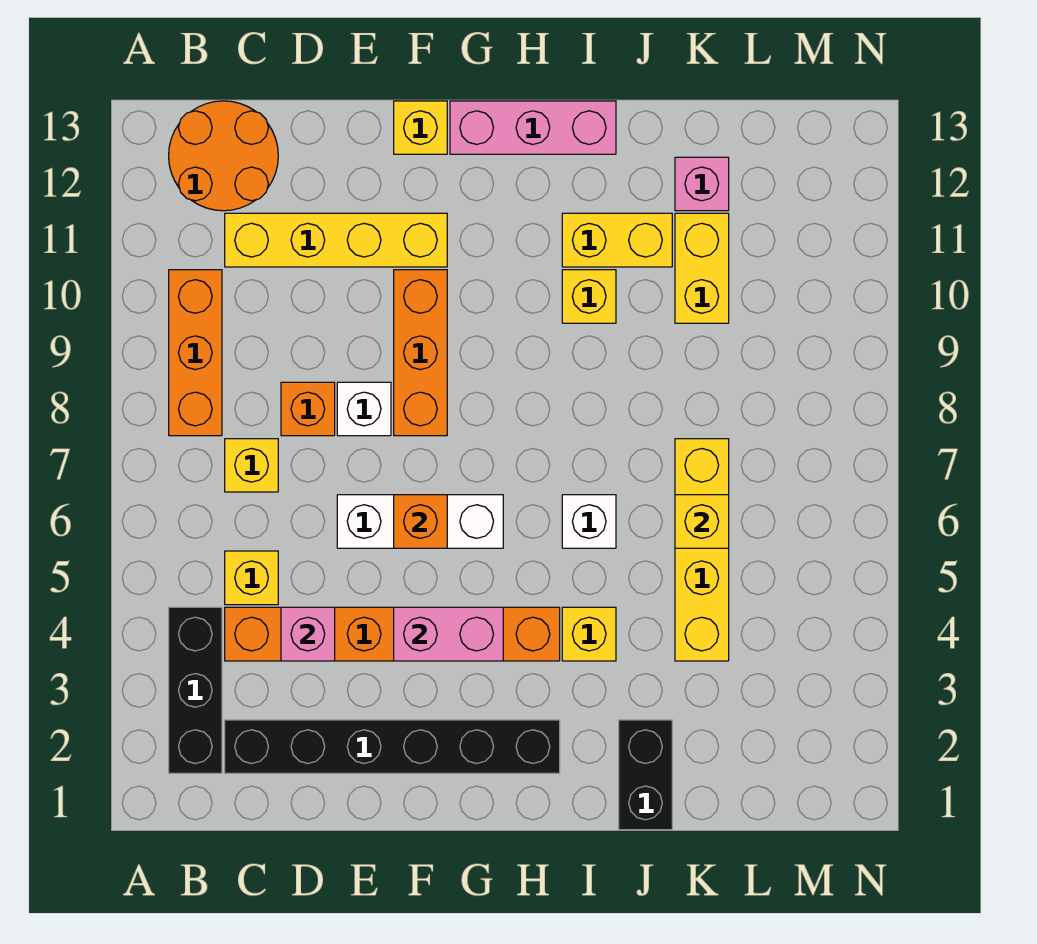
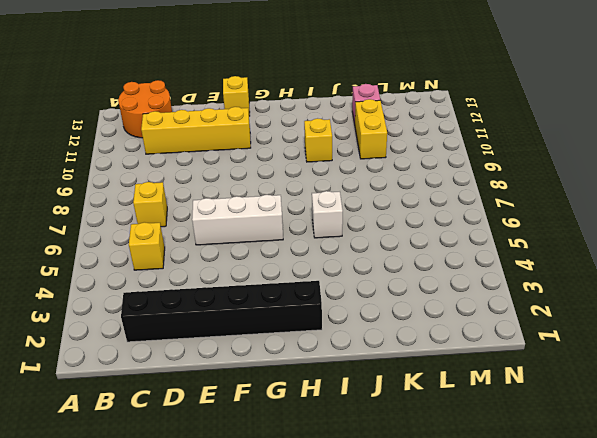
none -> black brick B2:B4 level 1
none -> orange brick B8:B10 level 1
none -> orange brick C4:H4 level 1

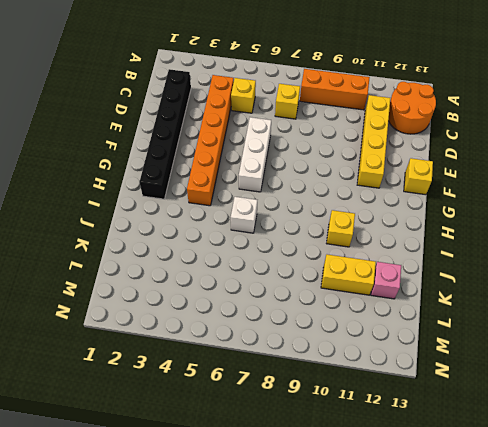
none -> black brick B2:B4 level 1
none -> orange brick D8 level 1
none -> white brick E8 level 1

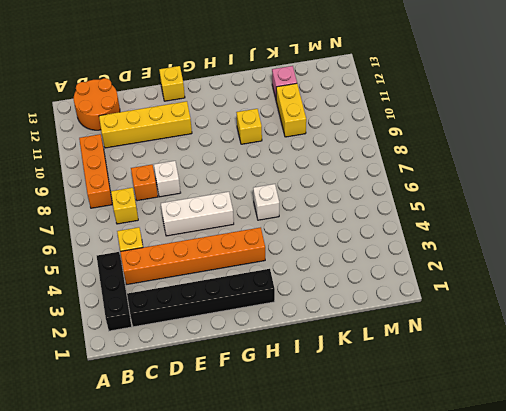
none -> orange brick F8:F10 level 1
none -> pink brick G13:I13 level 1
none -> yellow brick I4 level 1

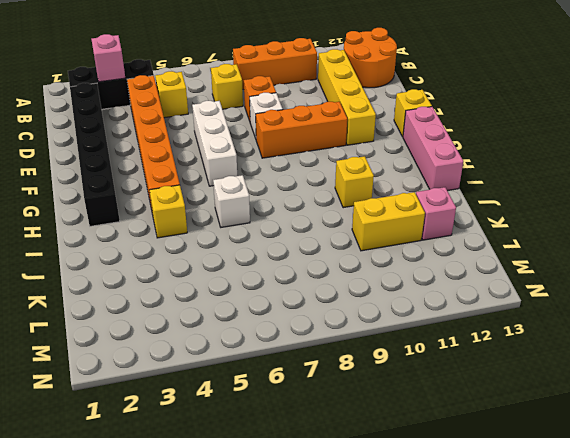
pink brick B3 level 2 -> pink brick D4 level 2
none -> yellow brick I11:J11 level 1
none -> black brick J1:J2 level 1
none -> yellow brick K4:K7 level 1

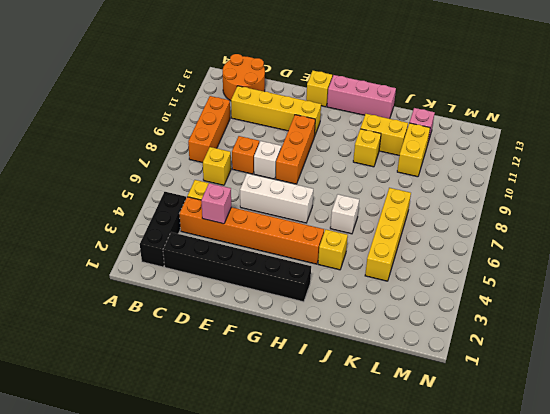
none -> black brick J1:J2 level 1
none -> pink brick F4:G4 level 2
none -> orange brick F6 level 2

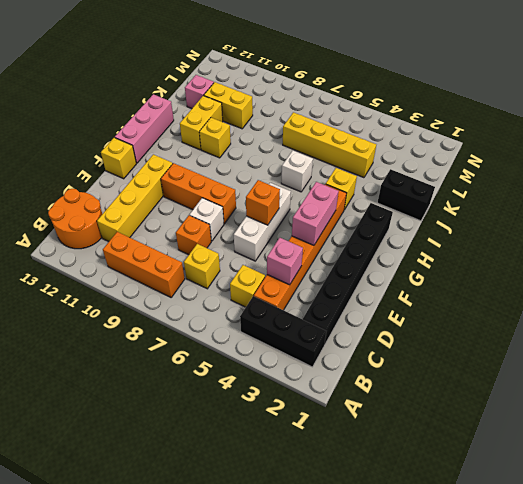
none -> yellow brick K6 level 2

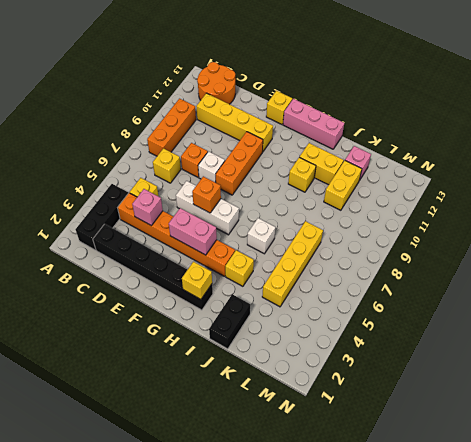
yellow brick H2 level 2 -> yellow brick K6 level 2

